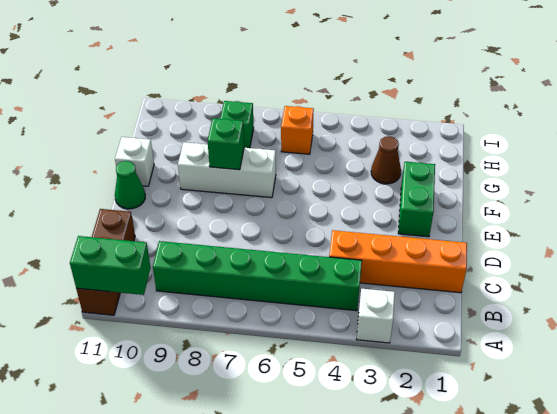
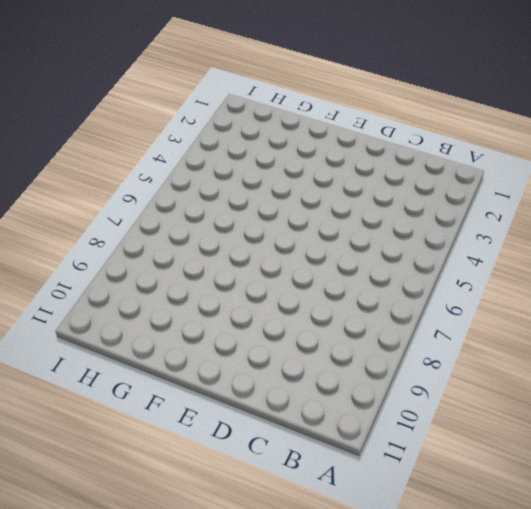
none -> white brick A3 level 1
none -> brown brick A11:C11 level 1
none -> green brick B4:B9 level 1

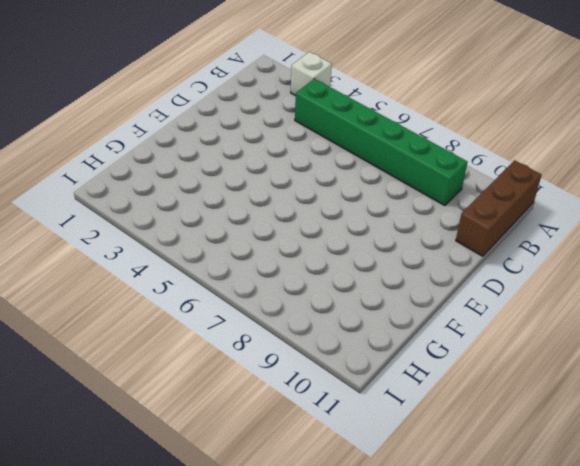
none -> orange brick C1:C4 level 1
none -> green brick E2:F2 level 1
none -> green cone E11 level 1

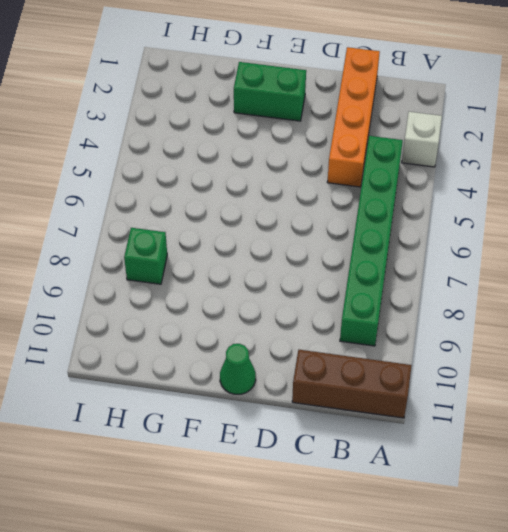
none -> white brick F7:F9 level 1
none -> white brick F11 level 1
none -> brown cone G3 level 1

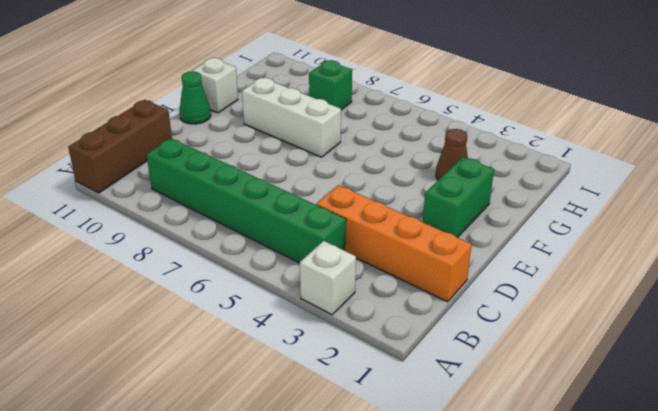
none -> orange brick H6 level 1
none -> green brick A10:A11 level 2
none -> green brick F8 level 2

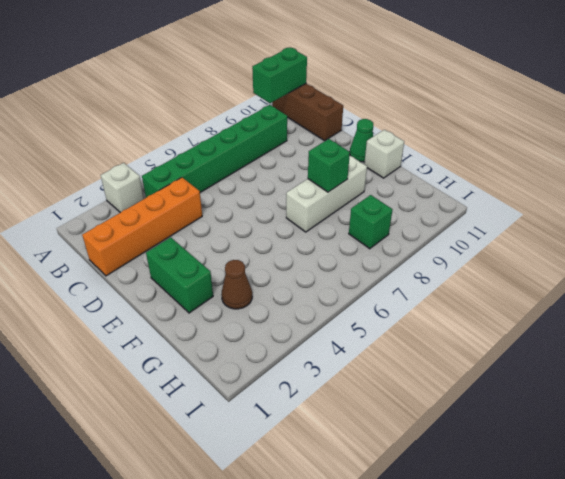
none -> orange brick H6 level 1

